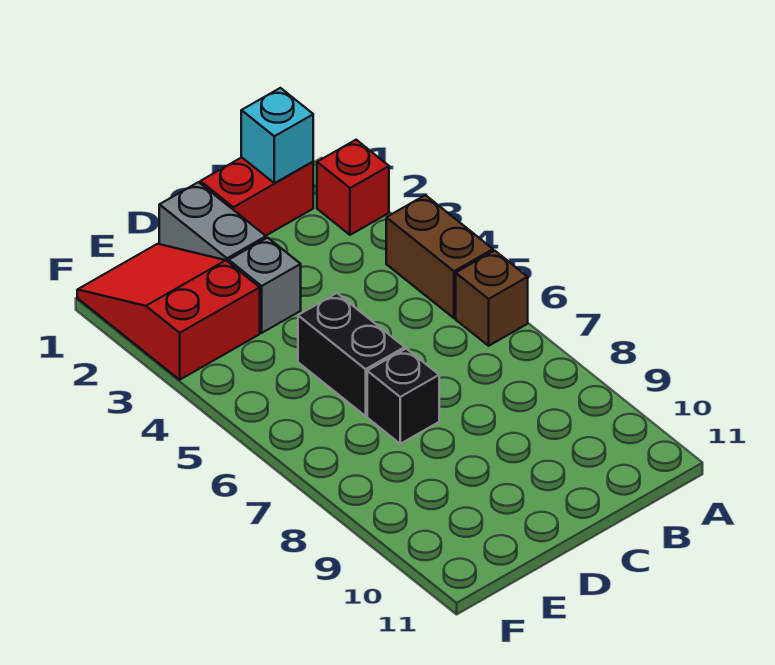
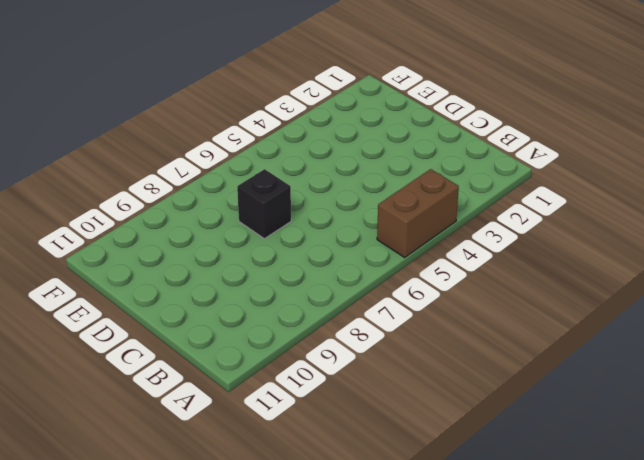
none -> red brick A2 level 1
none -> brown brick A6 level 1

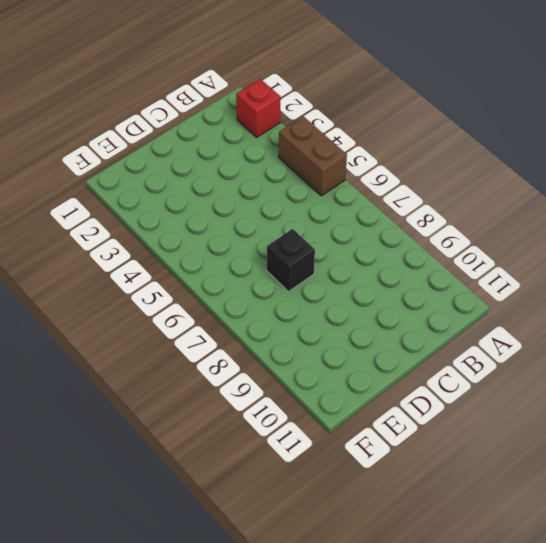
none -> brown brick A6 level 1
none -> red brick B1:C1 level 1

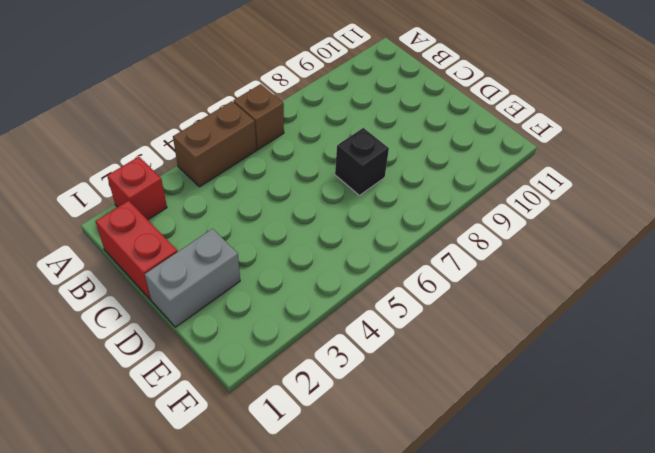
none -> grey brick D3 level 1
none -> black brick D5:D6 level 1

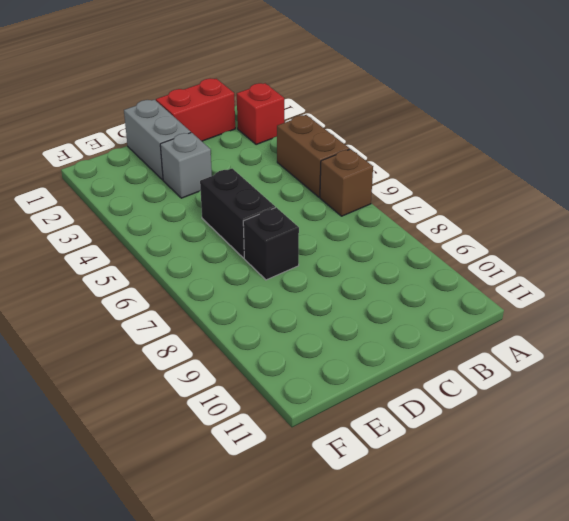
none -> red slope E1:F3 level 1 top 3
none -> cyan brick B1 level 2

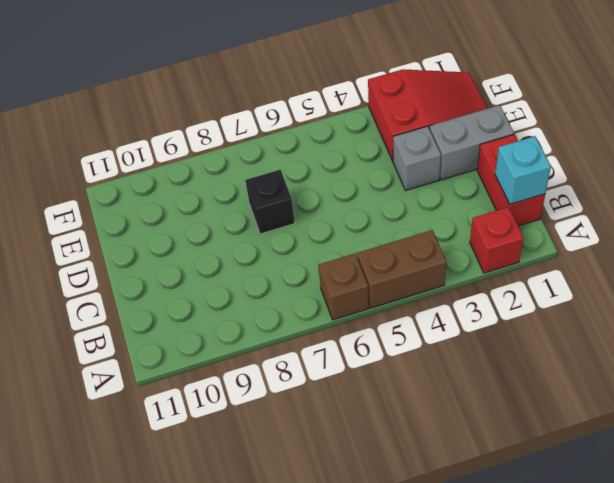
none -> black brick D5:D6 level 1

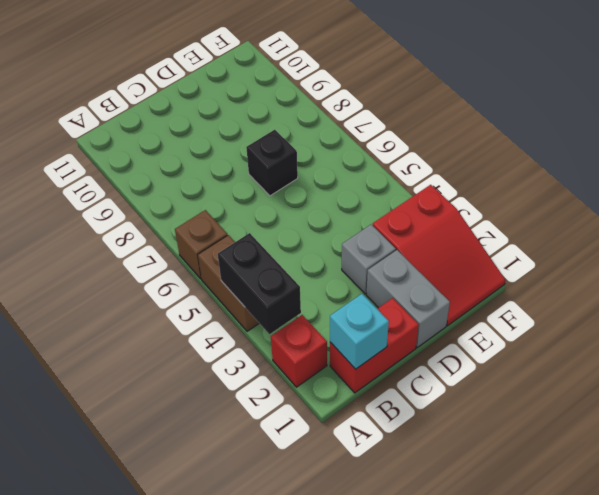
black brick A3:A4 level 2 -> black brick D5:D6 level 1

